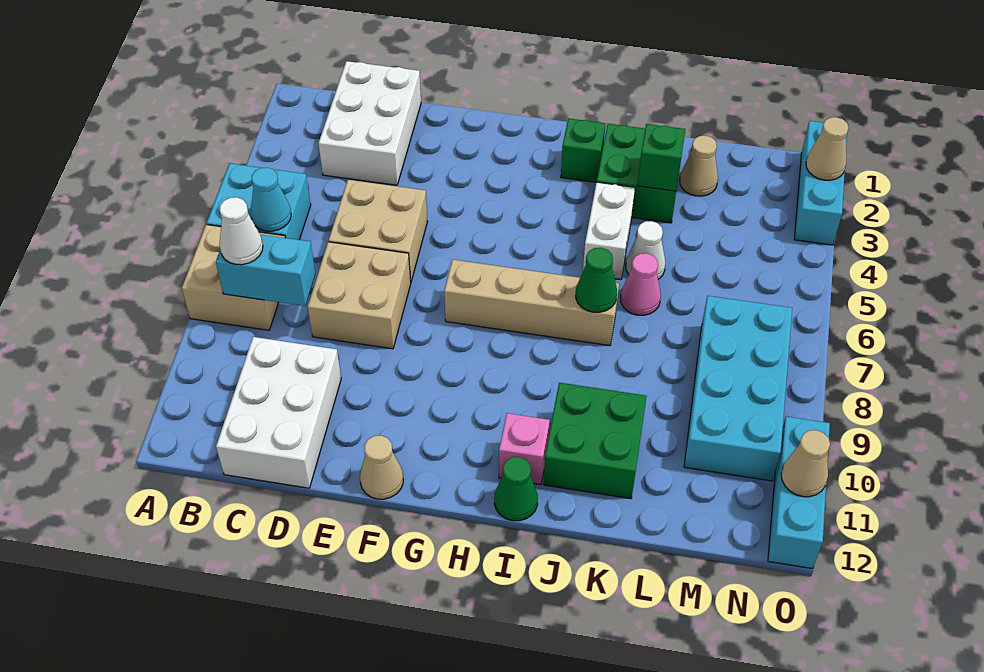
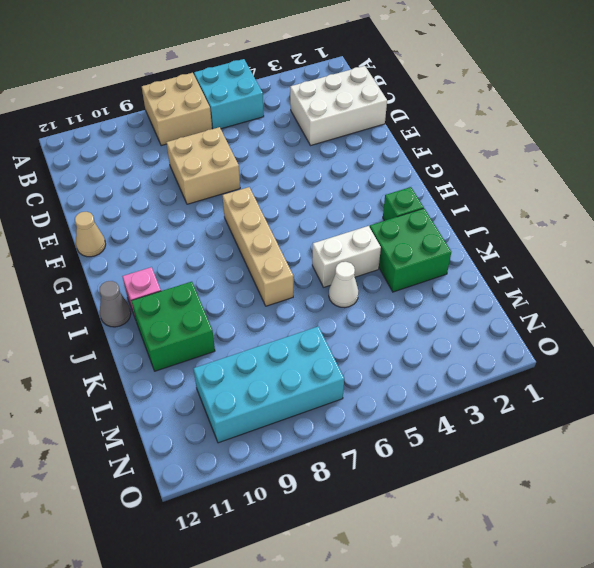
grey cone I12 level 1 -> green cone I12 level 1
none -> white brick C10:D12 level 1
none -> tan brick D5:E6 level 1
none -> pink cone K6 level 1

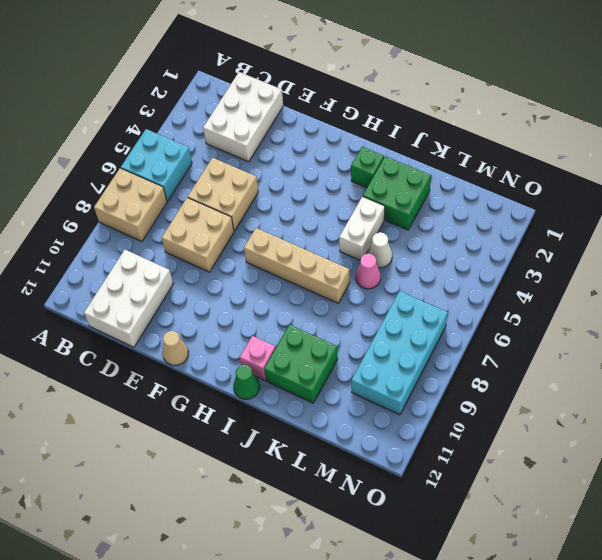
none -> tan cone L2 level 1
none -> cyan brick O1:O3 level 1
none -> cyan brick O10:O12 level 1

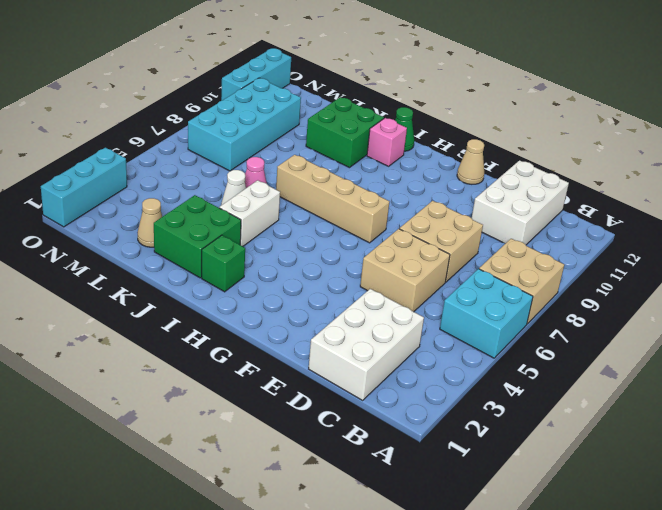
none -> cyan cone B6 level 2
none -> cyan brick B8:C8 level 2
none -> green cone J7 level 2

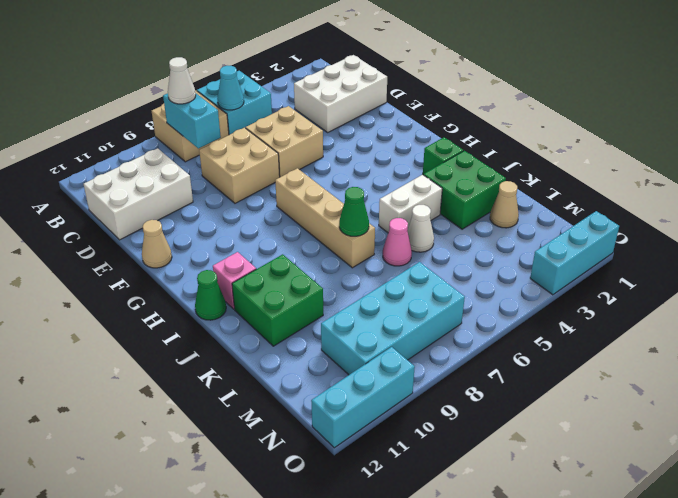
none -> green brick K3 level 2
none -> tan cone O2 level 2
none -> tan cone O11 level 2

